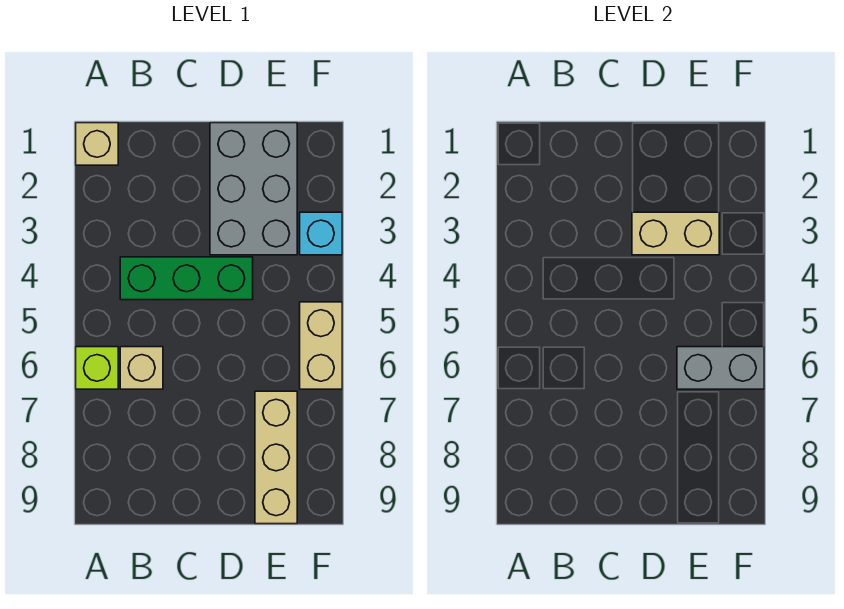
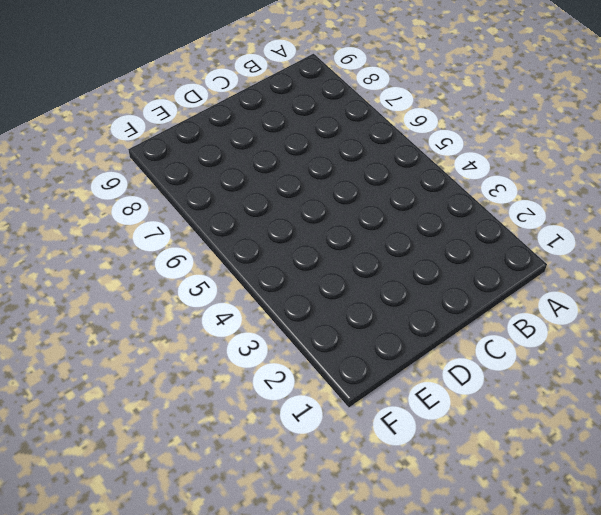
none -> tan brick A1 level 1
none -> lime brick A6 level 1

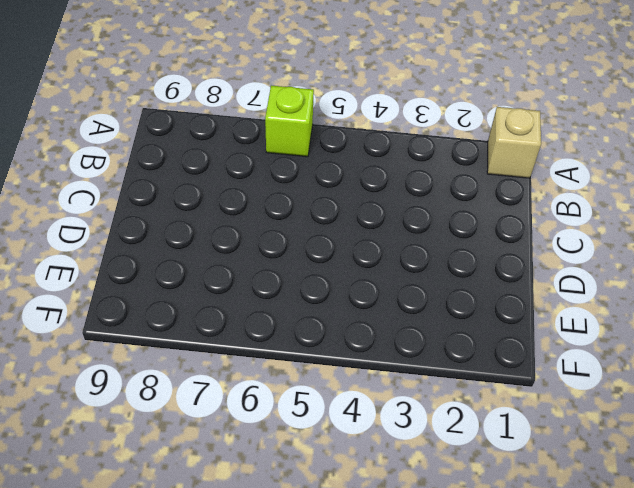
none -> green brick B4:D4 level 1
none -> tan brick B6 level 1

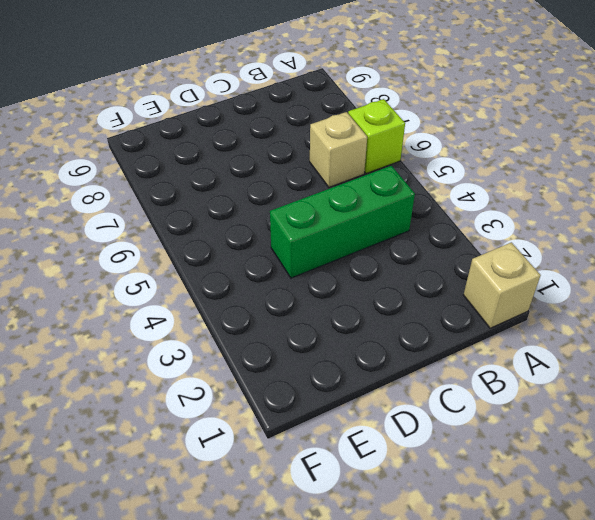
none -> grey brick D1:E3 level 1
none -> tan brick E7:E9 level 1

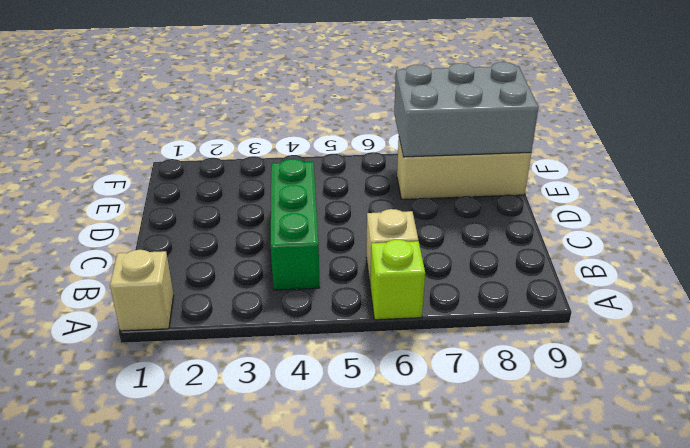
grey brick E7:F9 level 2 -> grey brick D1:E3 level 1
none -> cyan brick F3 level 1
none -> tan brick F5:F6 level 1

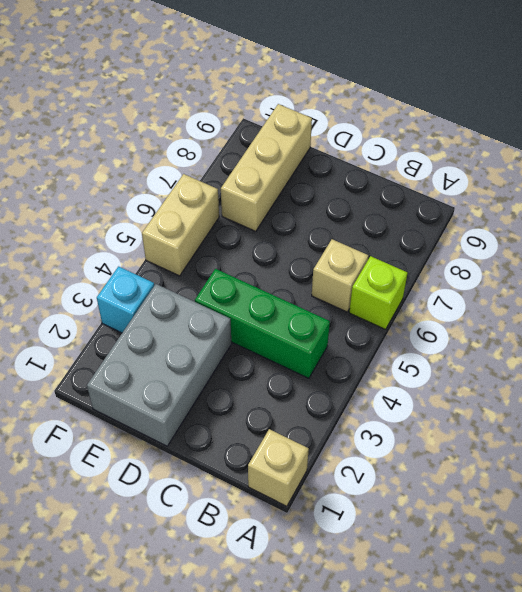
none -> tan brick D3:E3 level 2
none -> grey brick E6:F6 level 2

